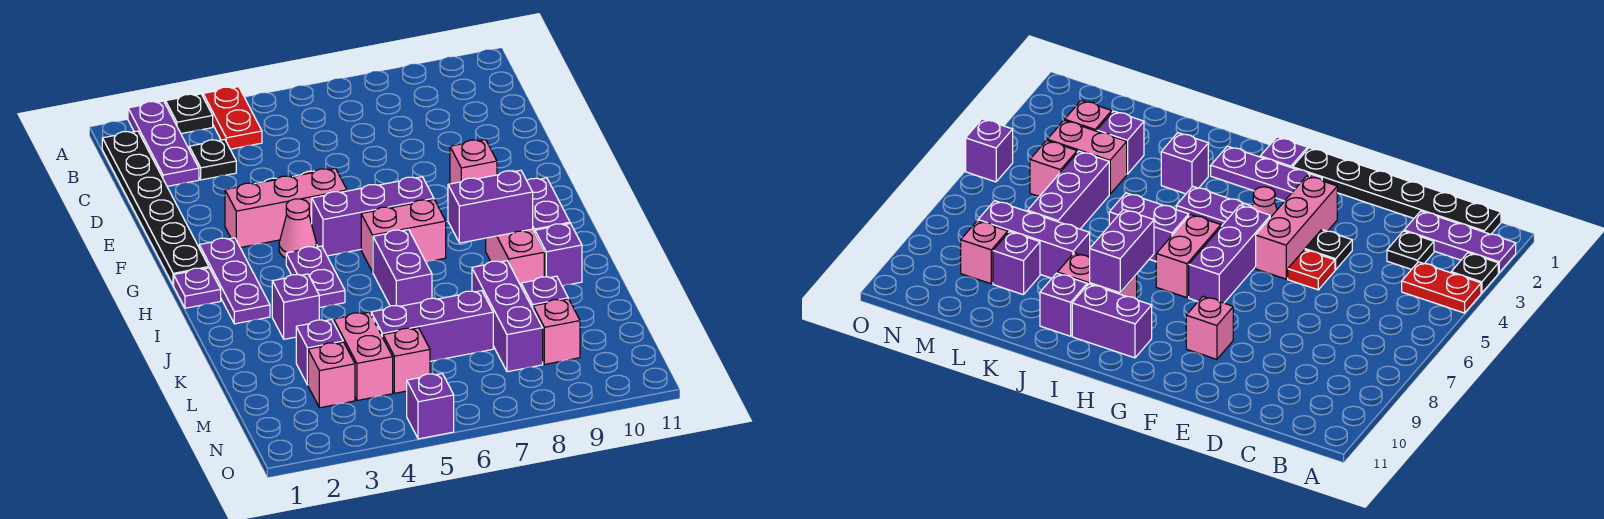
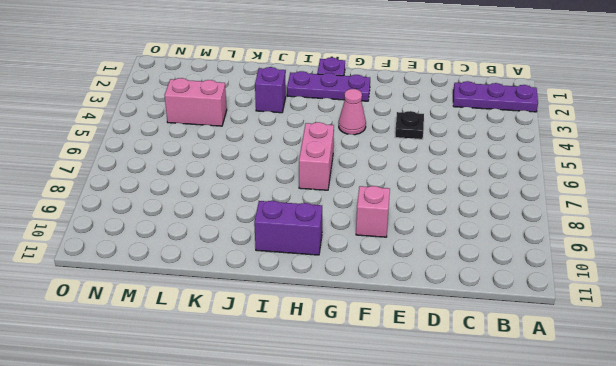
none -> black plate A3 level 1
none -> red plate A4:B4 level 1
none -> black plate B1:G1 level 1
none -> black plate C3 level 1

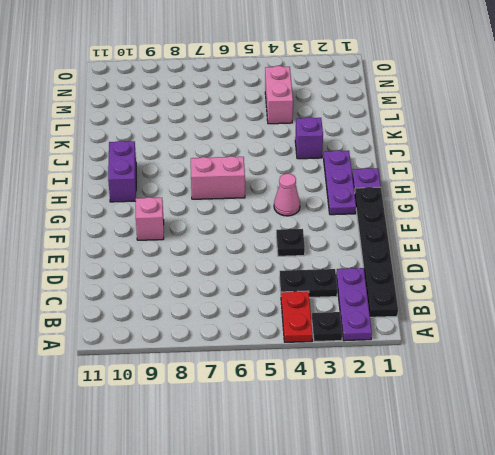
black plate C3:C4 level 1 -> black plate C3 level 1
none -> red plate E5 level 1
none -> pink brick F3:F5 level 1
none -> purple brick G5:G7 level 1
none -> purple plate H4:I4 level 1

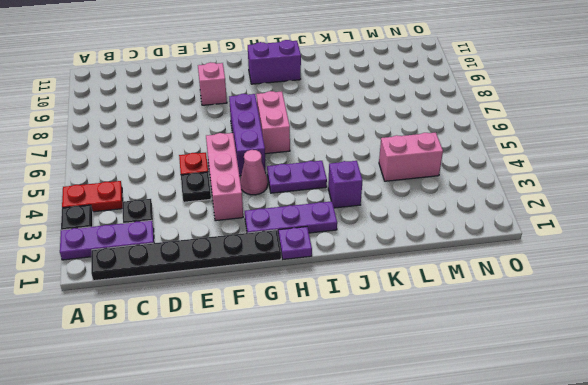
none -> purple brick I6:J6 level 1
none -> pink brick I9:J9 level 1
none -> purple brick J10 level 1
none -> purple brick K8:M8 level 1

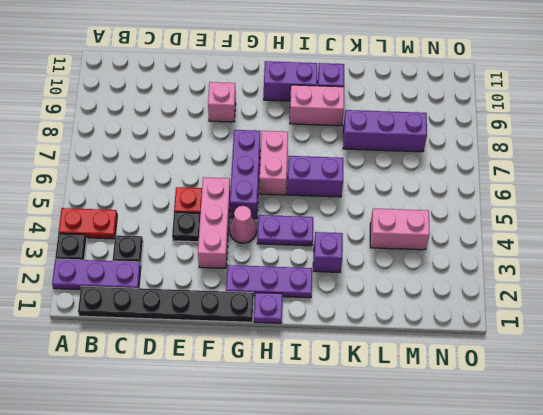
none -> purple brick L3 level 1
none -> purple brick L5:L7 level 1
none -> purple brick L9 level 1
none -> pink brick M3 level 1

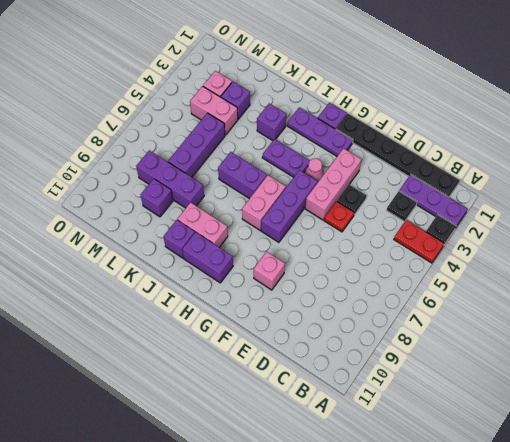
none -> pink brick M5 level 1
none -> pink brick M9 level 1
none -> purple brick O5 level 1
none -> purple brick I8:I9 level 2

